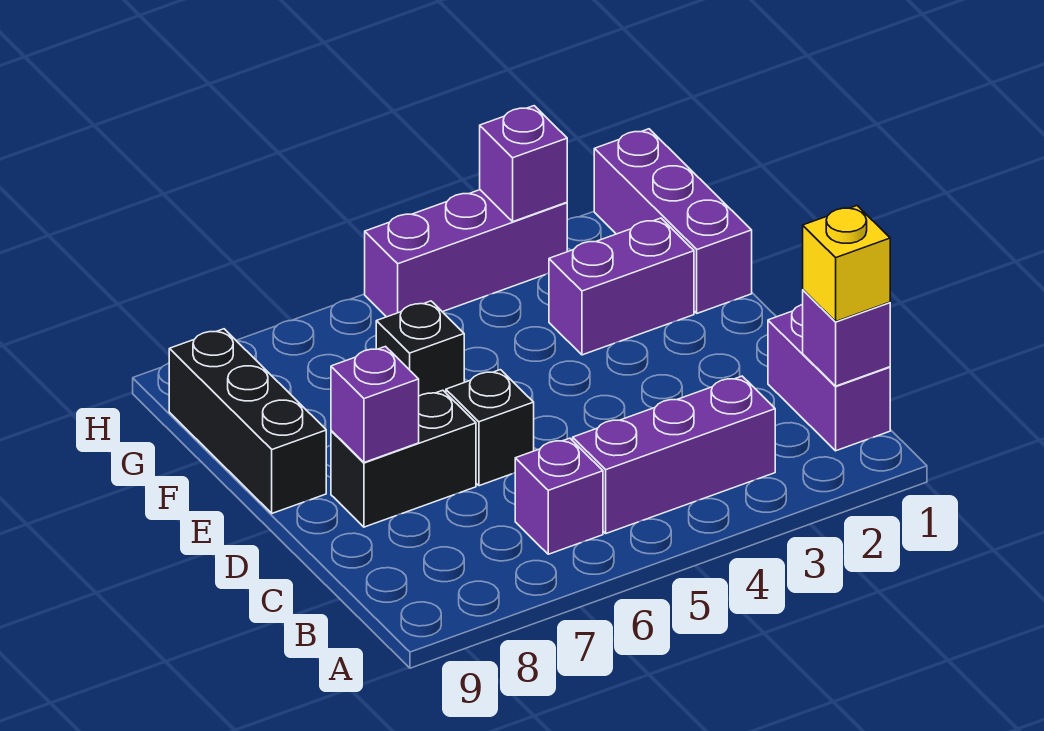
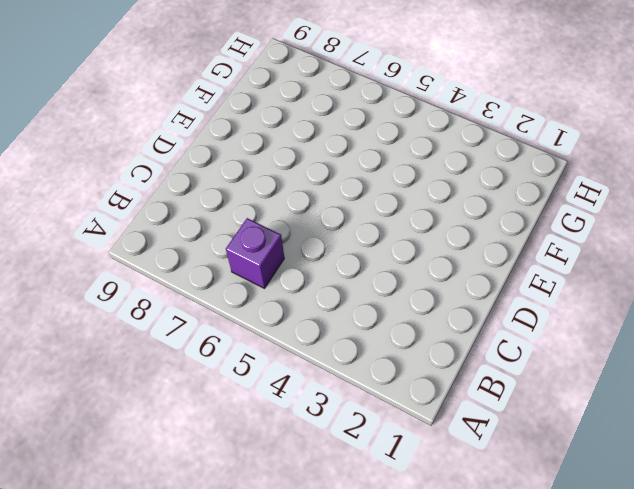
none -> purple brick B1:C1 level 1
none -> purple brick B3:B5 level 1
none -> black brick D6 level 1

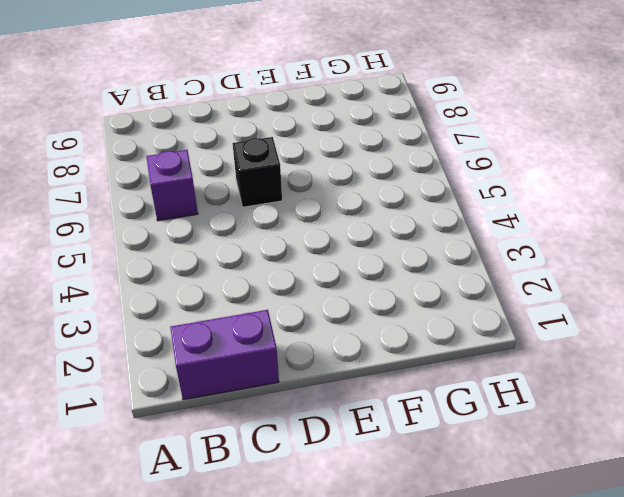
none -> purple brick B3:B5 level 1
none -> black brick D7:D8 level 1
none -> black brick E9:G9 level 1

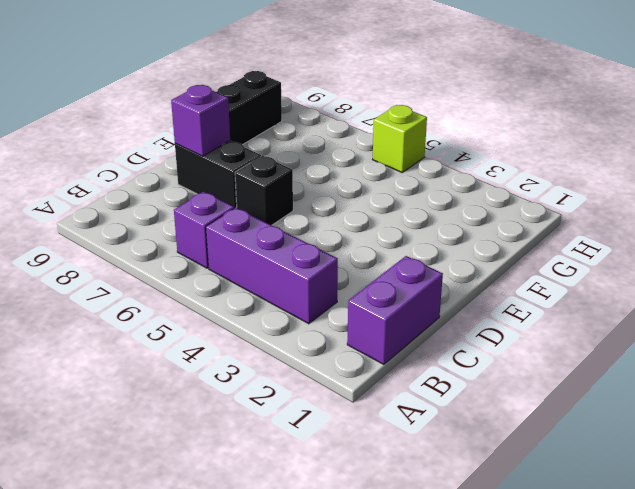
lime brick H5 level 1 -> purple brick H3:H5 level 1
none -> purple brick F1:H1 level 1
none -> purple brick F2:F3 level 1
none -> black brick F6 level 1

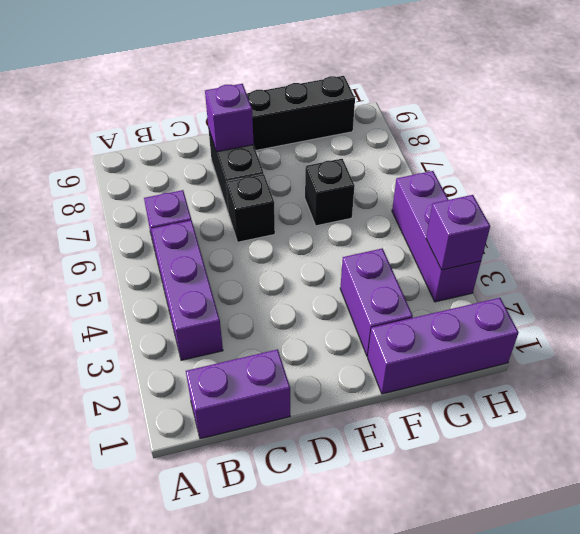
none -> purple brick B1 level 2
none -> yellow brick B1 level 3

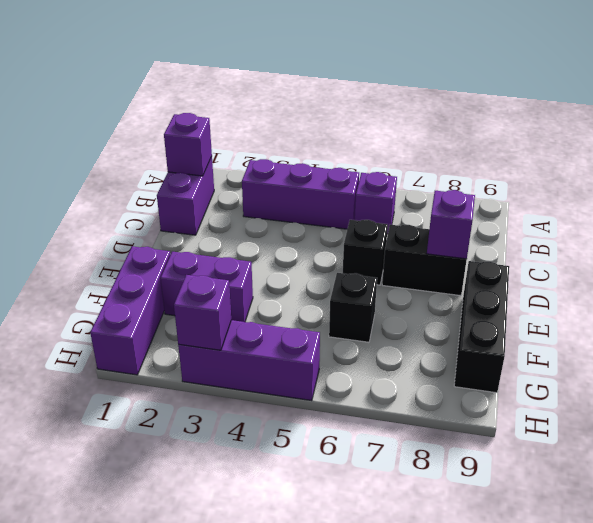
none -> yellow brick B1 level 3

